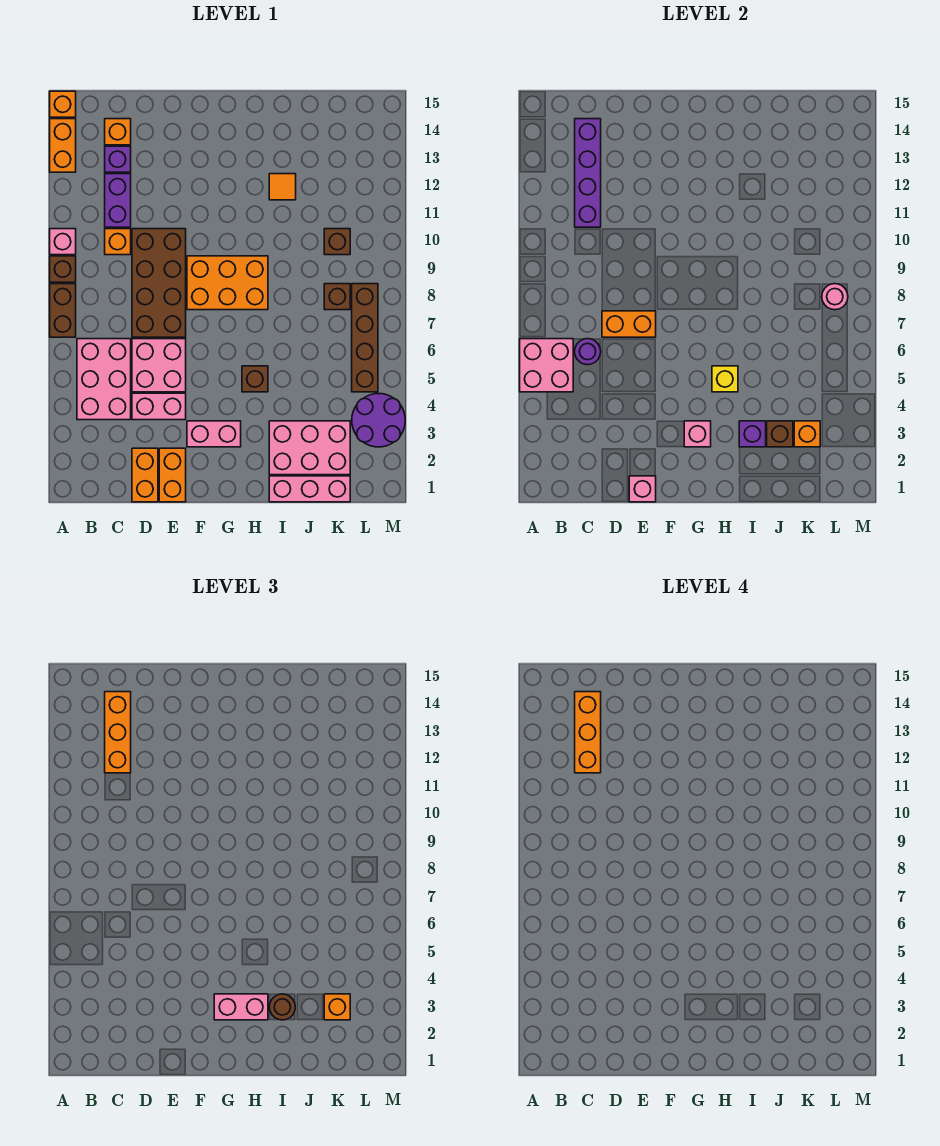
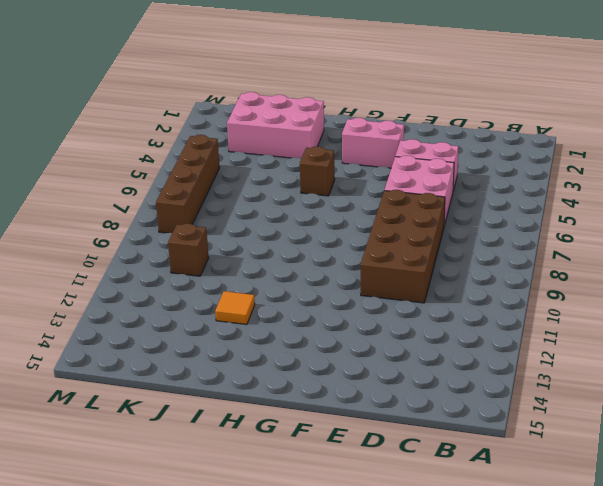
none -> brown brick A7:A8 level 1
none -> brown brick A9 level 1
none -> pink brick A10 level 1
none -> orange brick A13:A14 level 1

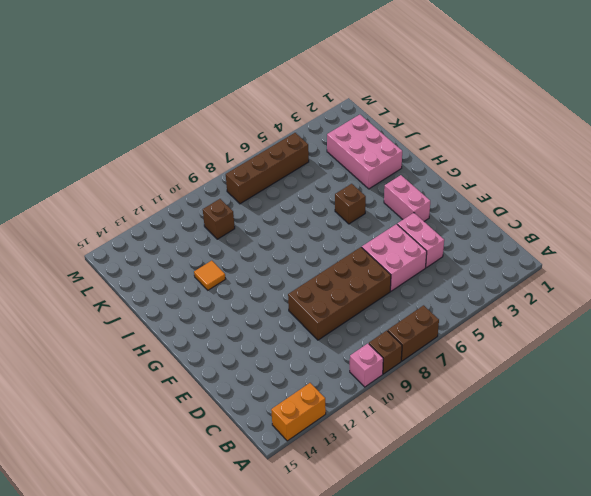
none -> orange brick A15 level 1
none -> pink brick B4:C6 level 1
none -> orange brick C10 level 1
none -> purple brick C11:C12 level 1

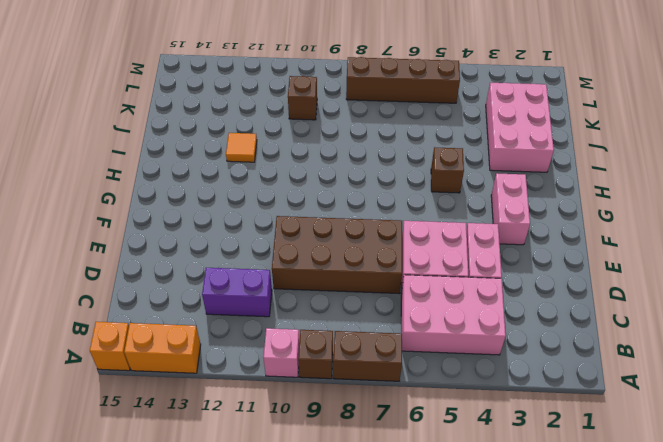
none -> orange brick C10 level 1
none -> purple brick C13 level 1
none -> orange brick C14 level 1
none -> orange brick D1:D2 level 1

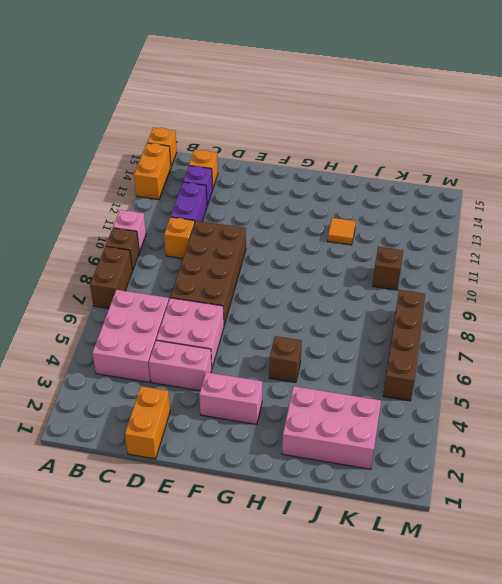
none -> orange brick E1:E2 level 1
none -> orange brick F8:H9 level 1
none -> pink brick I1:K1 level 1
none -> brown brick K8 level 1

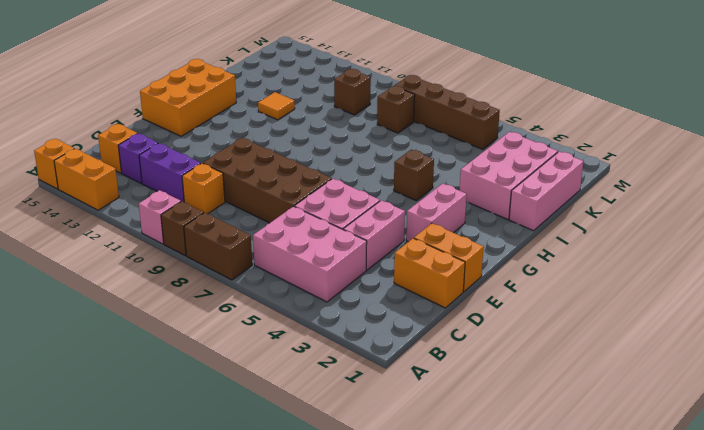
orange brick F14:H15 level 1 -> orange brick F8:H9 level 1
none -> purple round brick L3:M4 level 1
none -> pink brick A5:B6 level 2
none -> purple round brick C6 level 2
none -> purple brick C11:C14 level 2

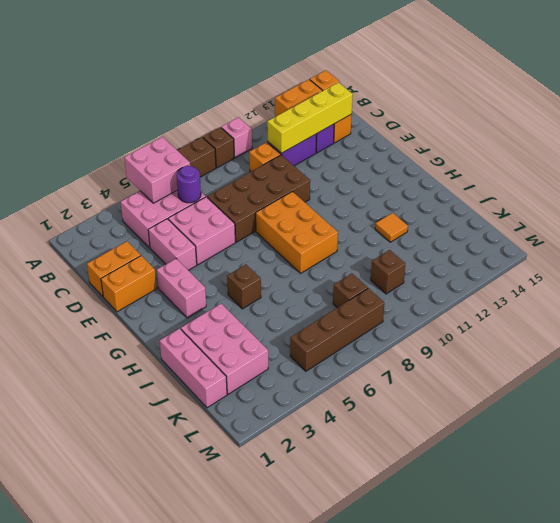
yellow brick C11:C14 level 2 -> purple brick C11:C14 level 2
none -> purple round brick L3:M4 level 1
none -> orange brick D7:E7 level 2
none -> pink brick E1 level 2
none -> pink brick G3 level 2

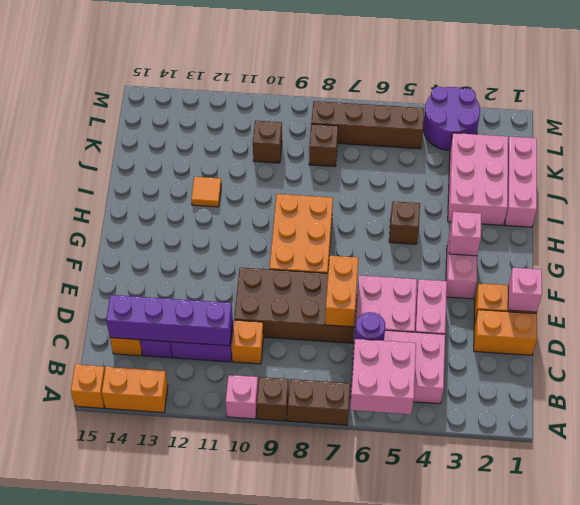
none -> yellow brick H5 level 2
none -> purple brick I3 level 2
none -> brown brick J3 level 2
none -> orange brick K3 level 2

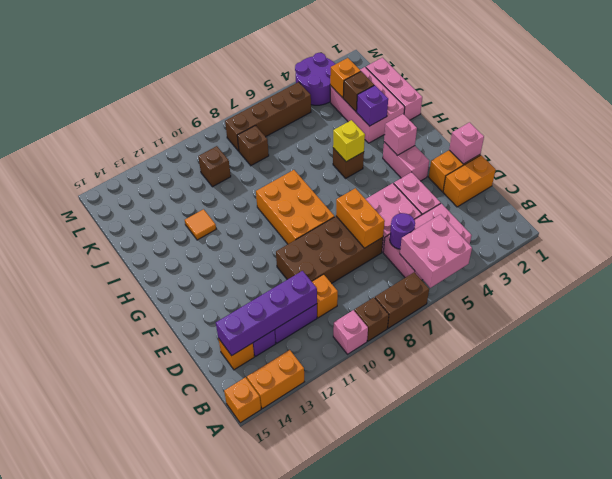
none -> pink round brick L8 level 2
none -> orange brick C12:C14 level 3
none -> pink brick G3:H3 level 3
none -> brown round brick I3 level 3

